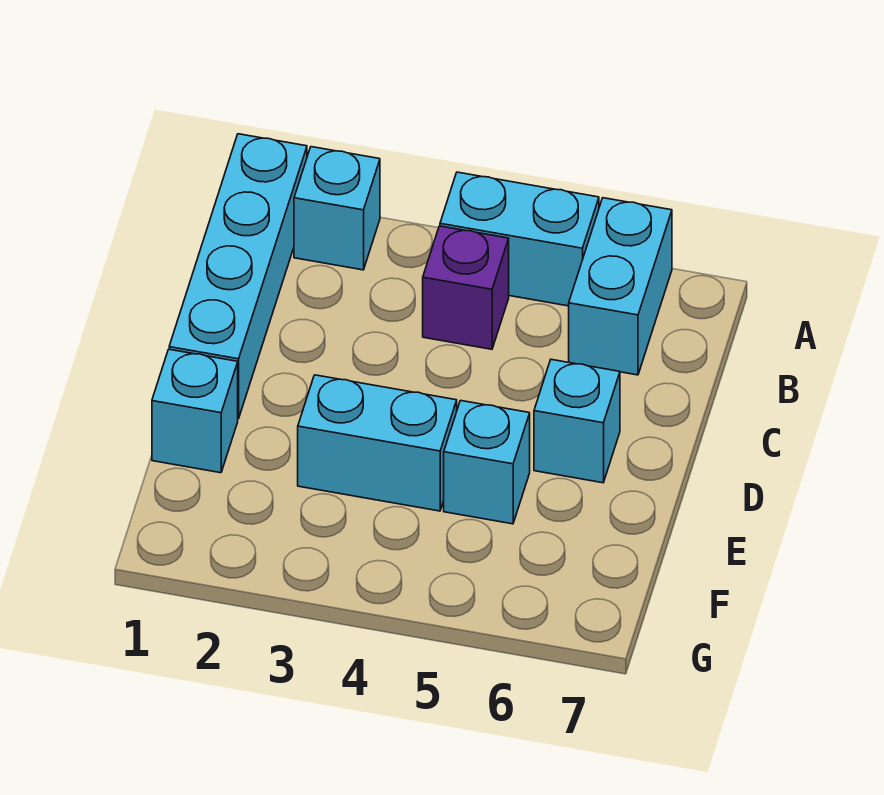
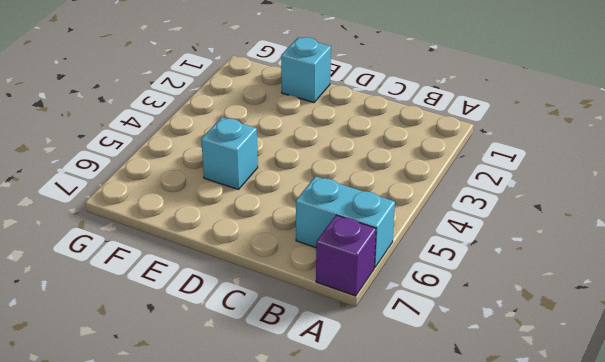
purple brick A7 level 1 -> purple brick B4 level 1
none -> cyan brick A1:D1 level 1
none -> cyan brick A2 level 1

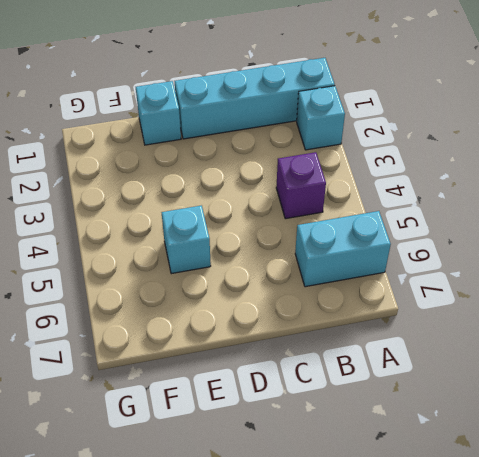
none -> cyan brick A4:A5 level 1
none -> cyan brick D6 level 1

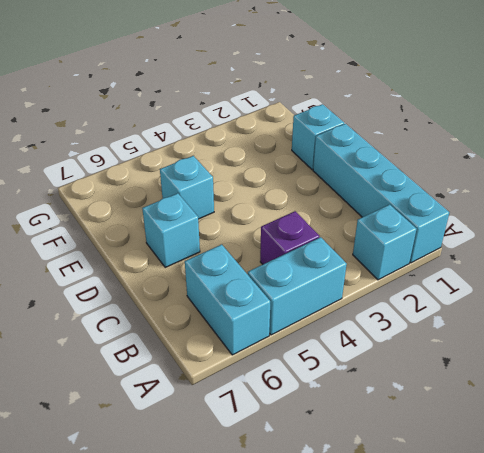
none -> cyan brick E3:E4 level 1

